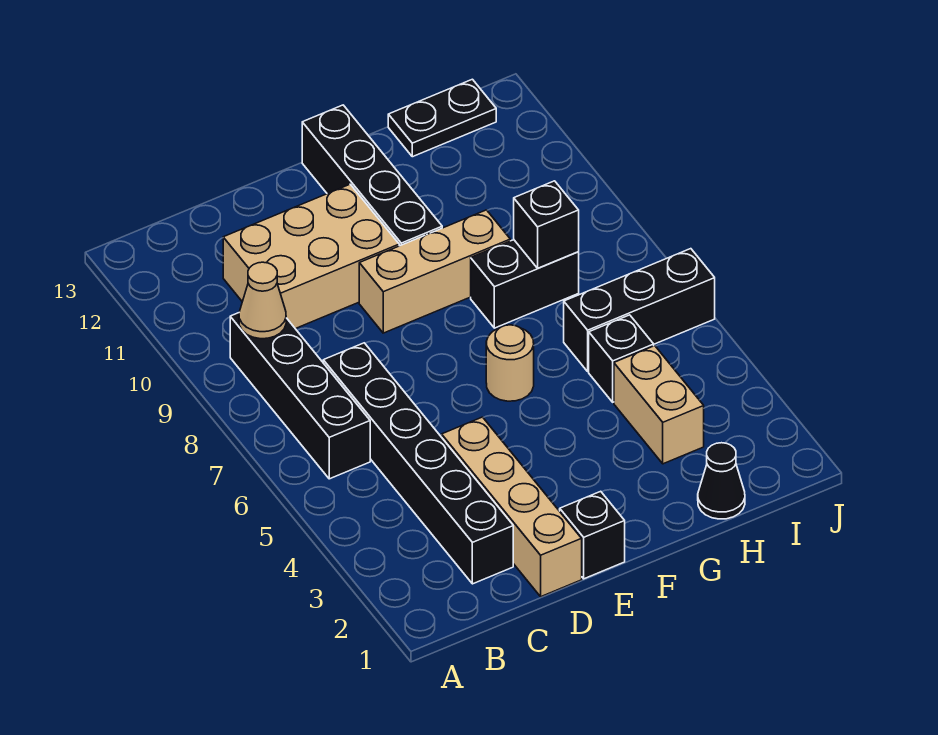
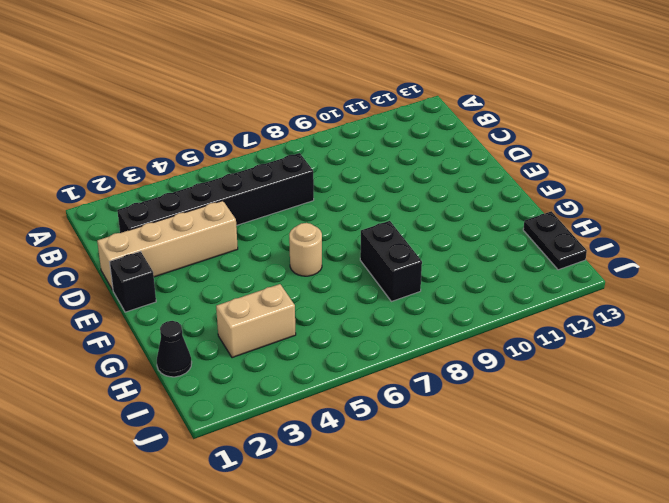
none -> black brick B6:B9 level 1
none -> tan brick C10:E11 level 1
none -> tan brick E9:G9 level 1

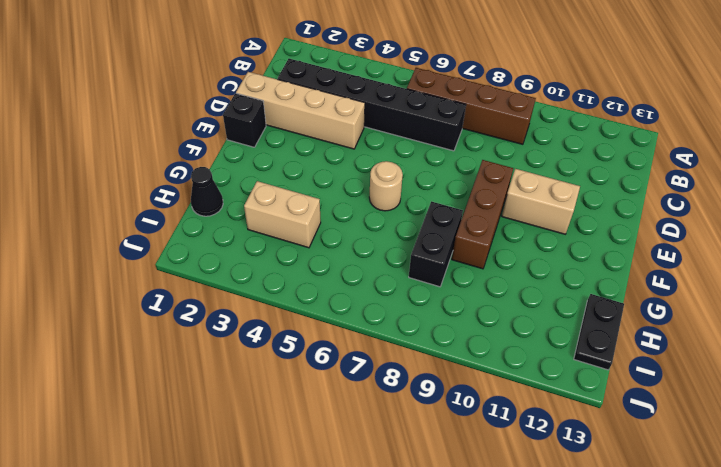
brown brick B6:B9 level 1 -> black brick B6:B9 level 1
brown brick E9:G9 level 1 -> tan brick E9:G9 level 1
tan brick E10:E11 level 1 -> tan brick C10:E11 level 1
none -> black brick F10:F13 level 1
none -> black brick H5 level 1
none -> black brick H6:J6 level 1

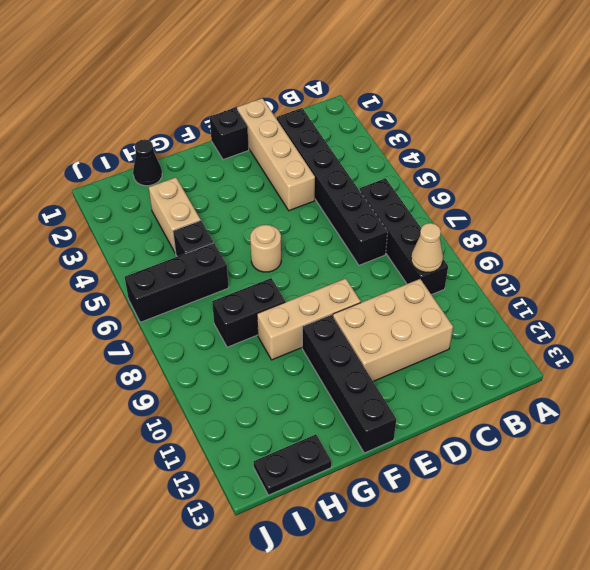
none -> black brick H8 level 2

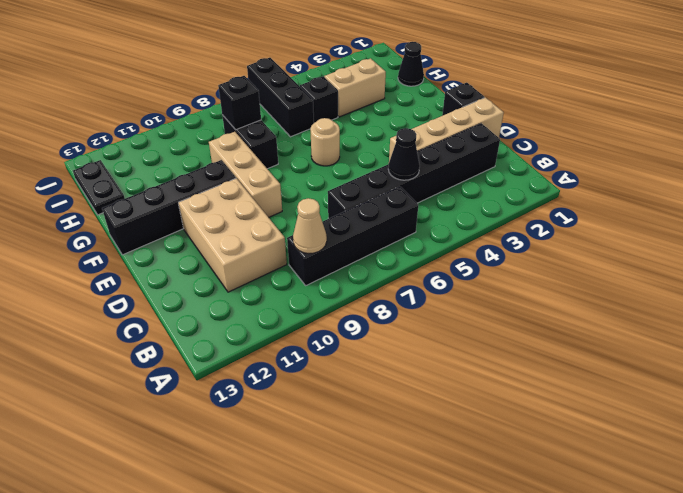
black cone C5 level 2 -> none

